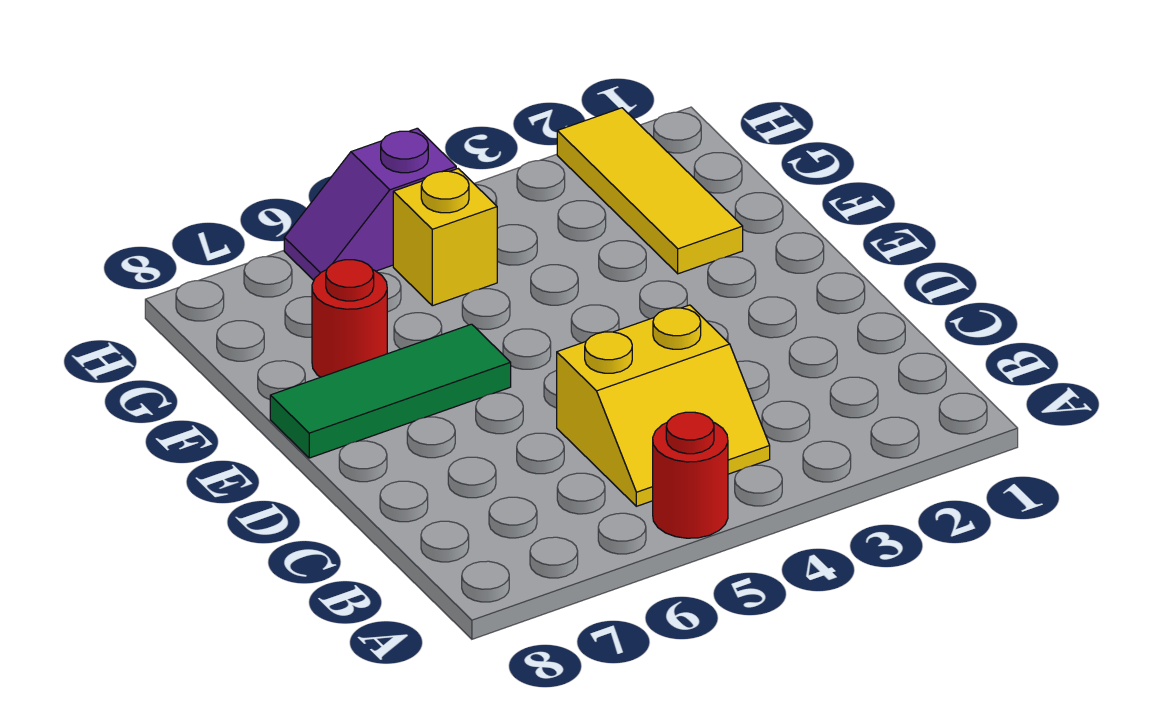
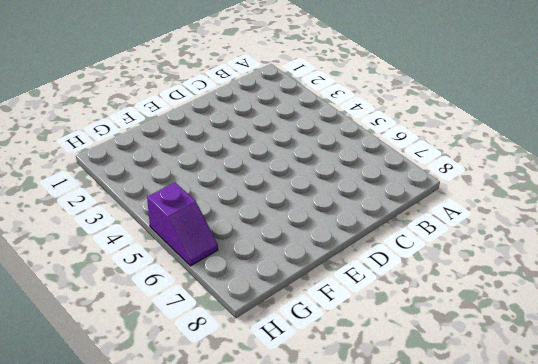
none -> red round brick A5 level 1
none -> yellow slope B4:C5 level 1 top C

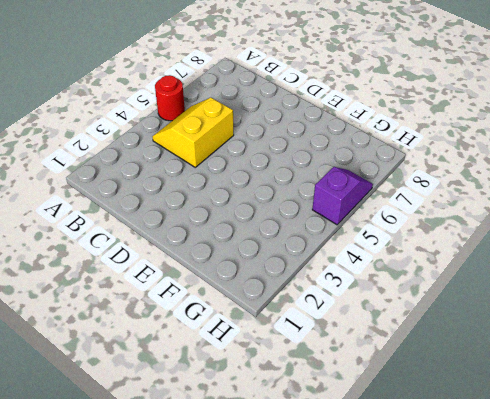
none -> green tile E6:E8 level 1
none -> yellow tile F2:H2 level 1

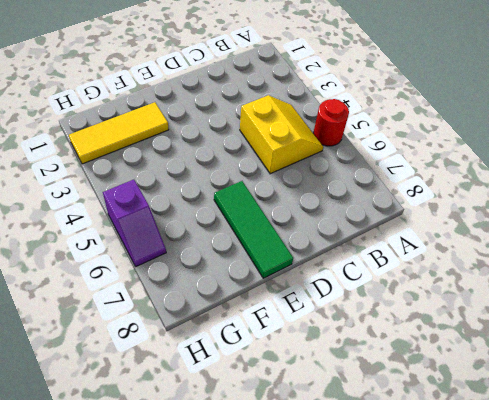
none -> red round brick F7 level 1
none -> yellow brick G5 level 1

